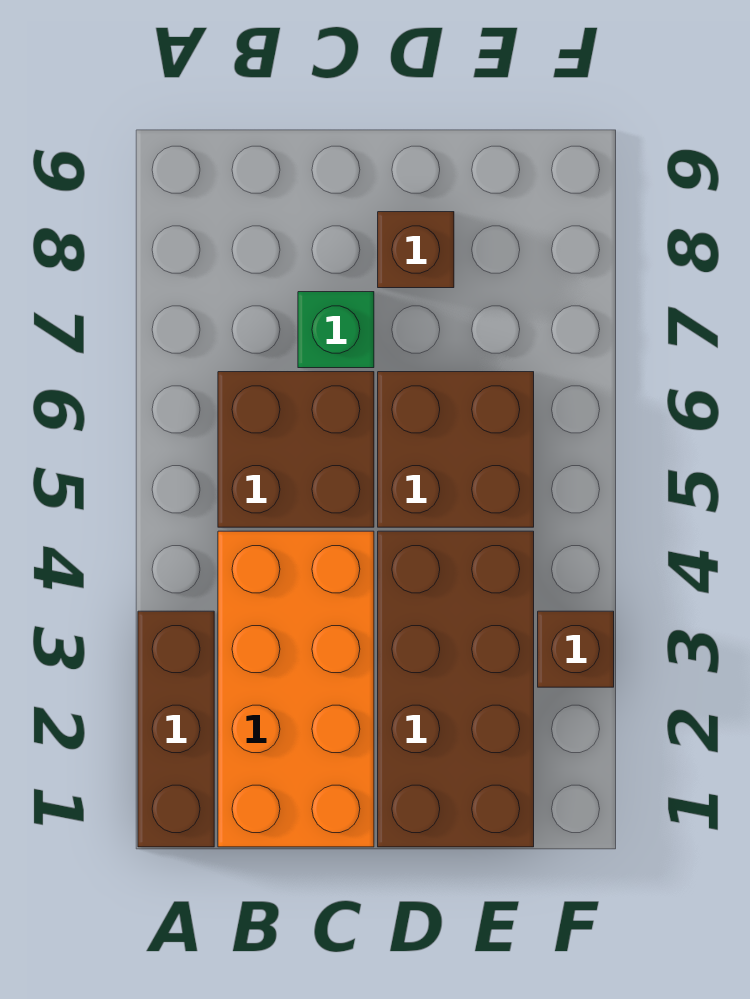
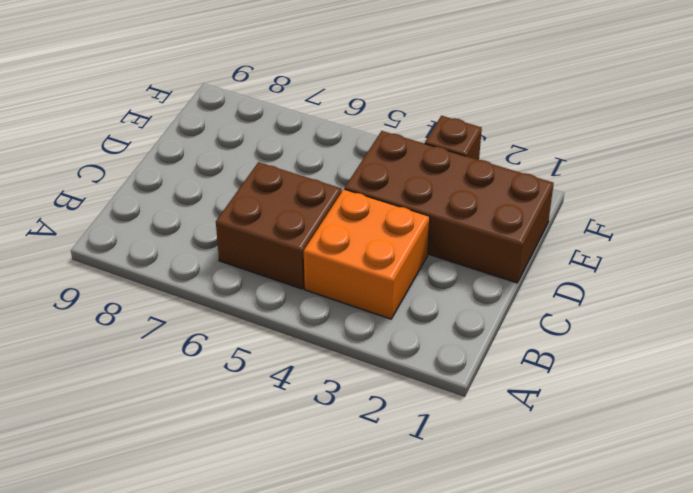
orange brick B3:C4 level 1 -> orange brick B1:C4 level 1
none -> brown brick A1:A3 level 1
none -> green brick C7 level 1

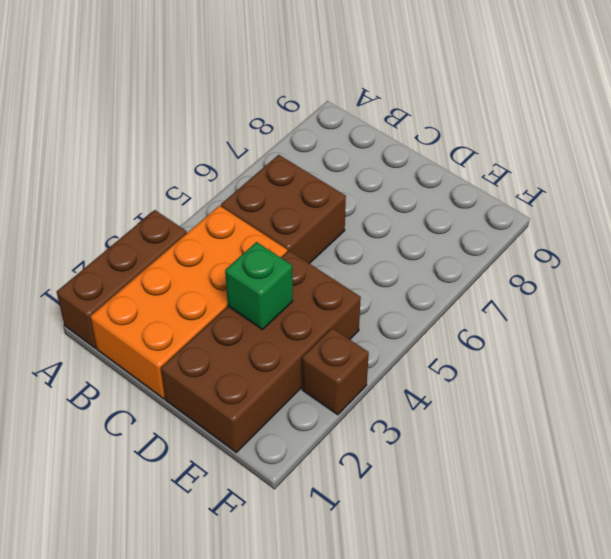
green brick D3 level 2 -> green brick C7 level 1
none -> brown brick D5:E6 level 1
none -> brown brick D8 level 1

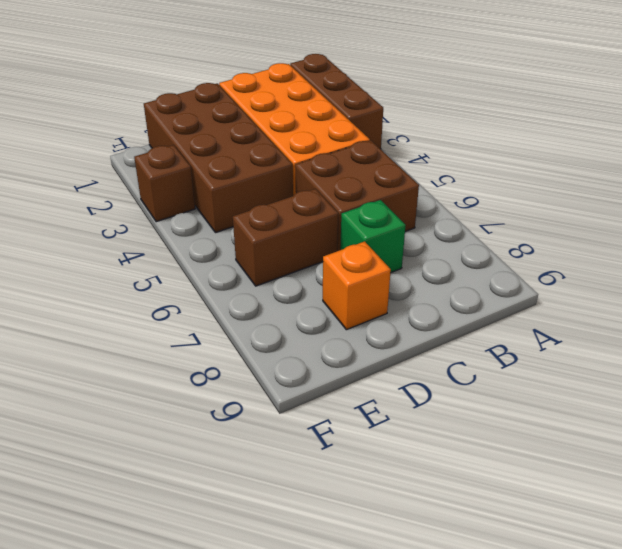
brown brick D6:E6 level 1 -> brown brick D5:E6 level 1
orange brick D8 level 1 -> brown brick D8 level 1

